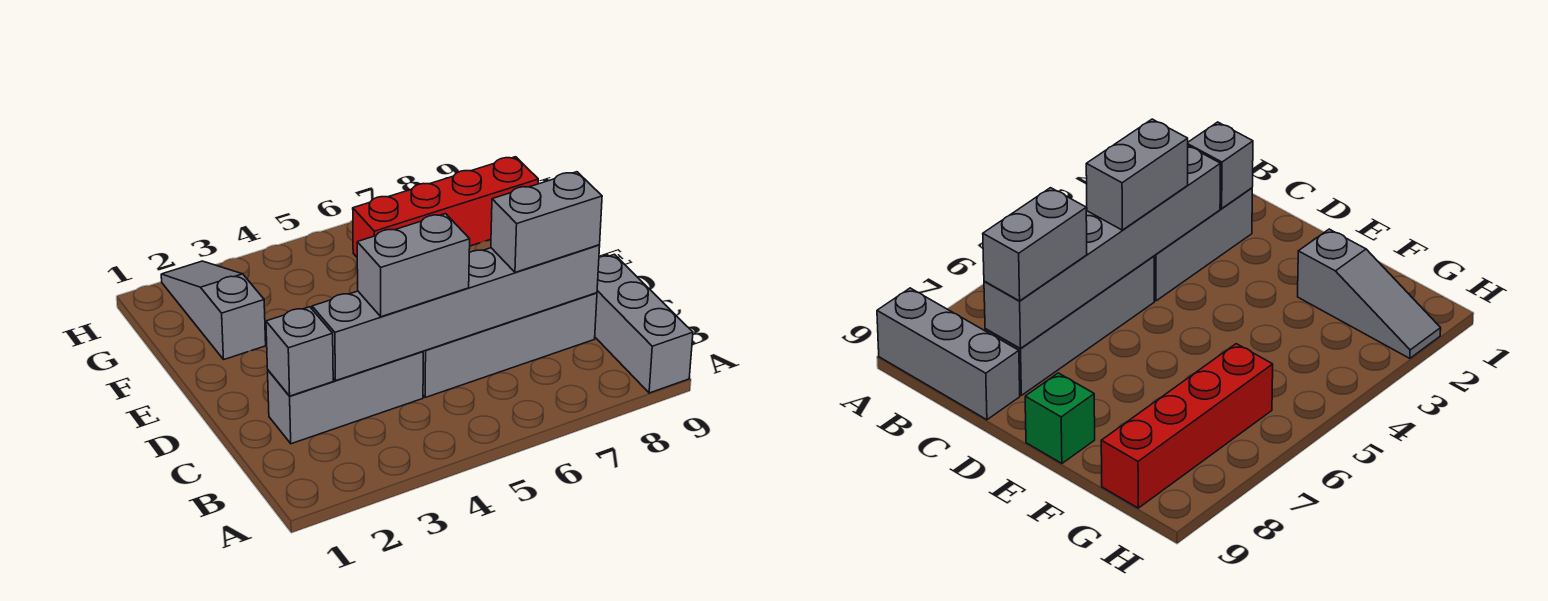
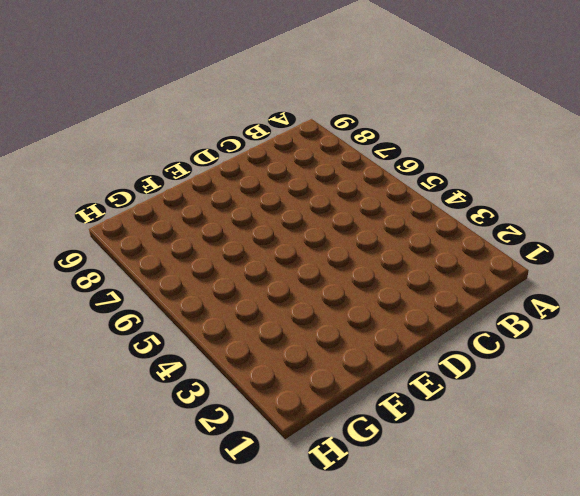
none -> grey brick A9:C9 level 1
none -> grey brick C2:C4 level 1

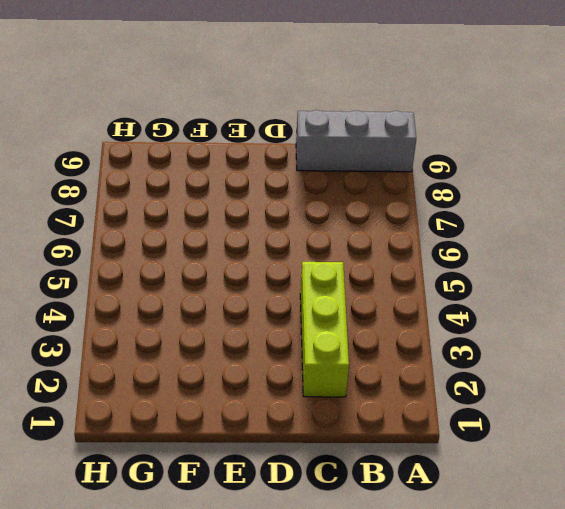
lime brick C2:C4 level 1 -> grey brick C2:C4 level 1
none -> grey brick C5:C8 level 1
none -> green brick E9 level 1

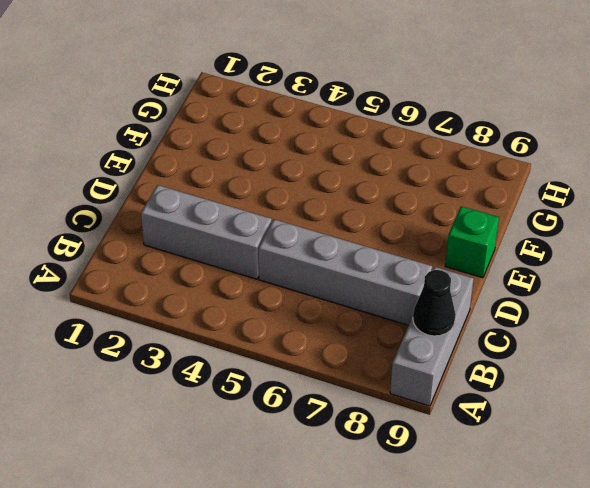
black cone B9 level 2 -> none
none -> grey slope F2:H2 level 1 top F
none -> red brick G6:G9 level 1

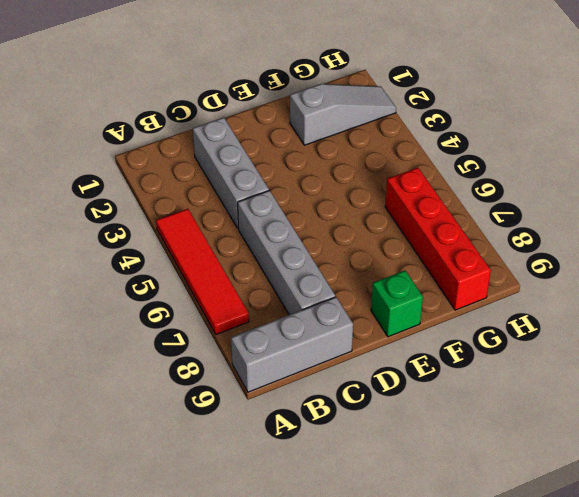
red tile A4:A7 level 1 -> none
none -> grey brick C2 level 2
none -> grey brick C3:C8 level 2

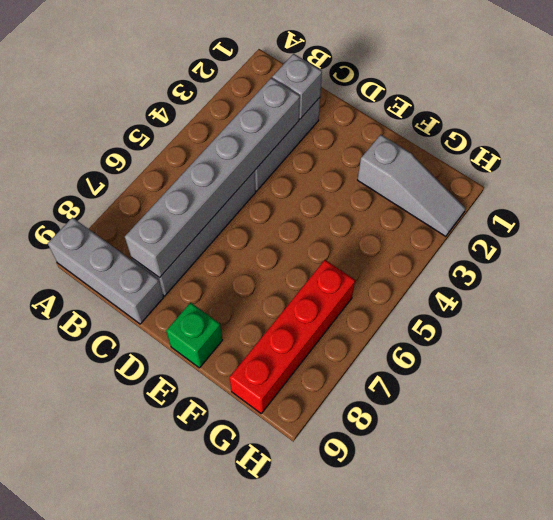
none -> grey brick C4:C5 level 3
none -> grey brick C7:C8 level 3

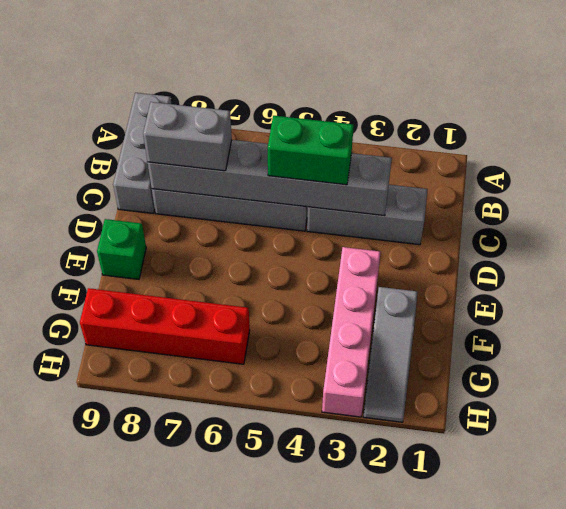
green brick C4:C5 level 3 -> grey brick C4:C5 level 3
pink brick E3:H3 level 1 -> none
none -> grey brick C2 level 2

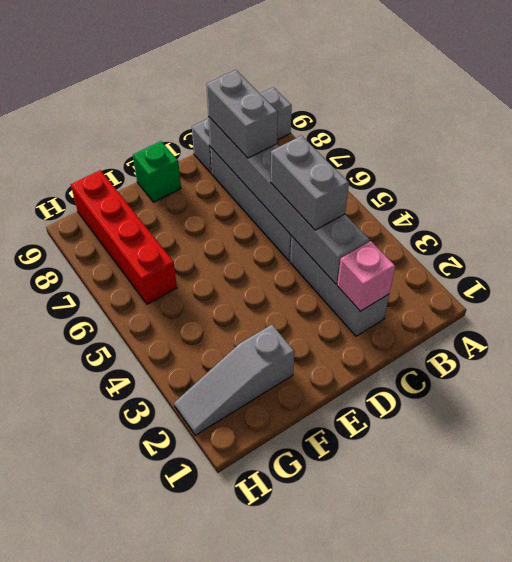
pink brick C2 level 2 -> grey brick C2 level 2

